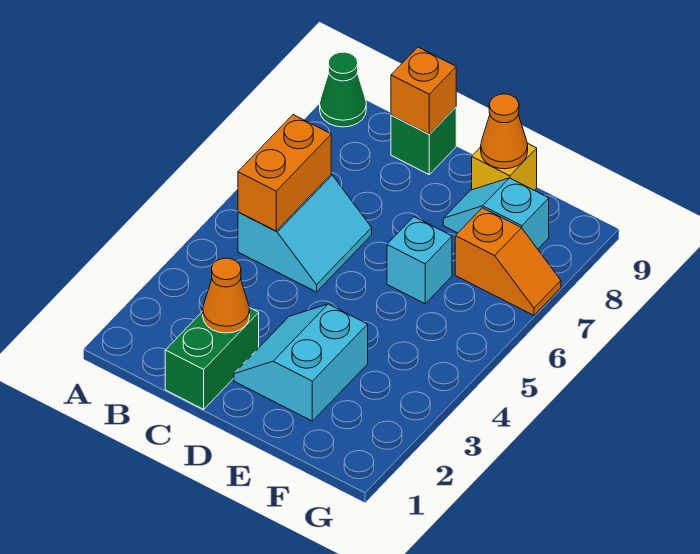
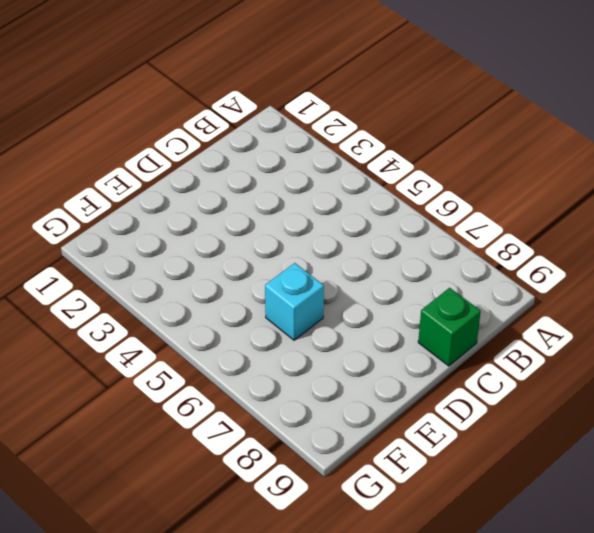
none -> green cone A9 level 1
none -> cyan slope B5:C6 level 1 top B
none -> green brick C1:C2 level 1

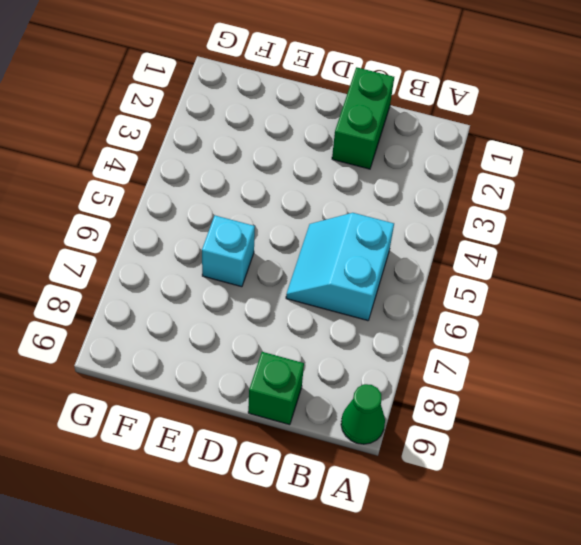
none -> cyan slope D2:E3 level 1 top E
none -> cyan slope E8:F8 level 1 top F
none -> yellow brick E9 level 1

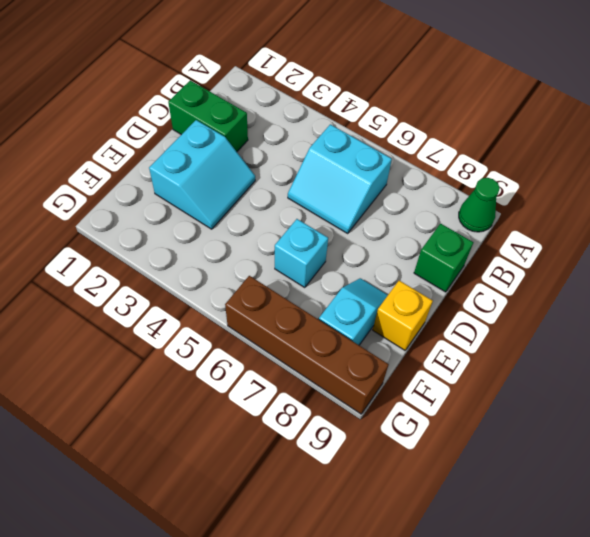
cyan slope D2:E3 level 1 top 2 -> cyan slope D2:E3 level 1 top E
brown brick G6:G9 level 1 -> orange slope F7:G7 level 1 top F
none -> orange brick B5:B6 level 2
none -> orange cone C2 level 2
none -> orange brick C9 level 2

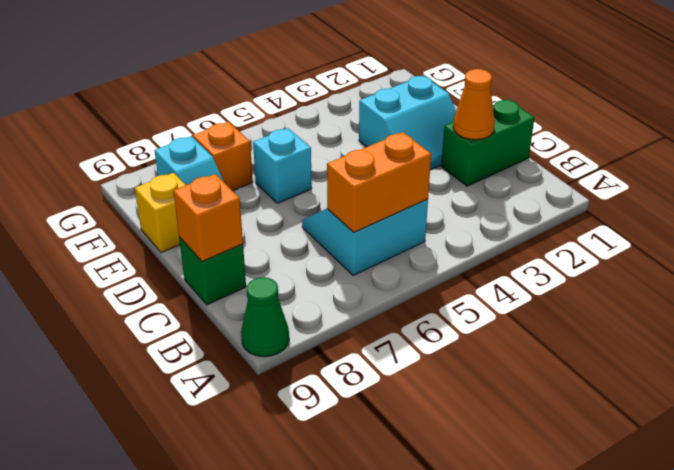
none -> orange cone E9 level 2

